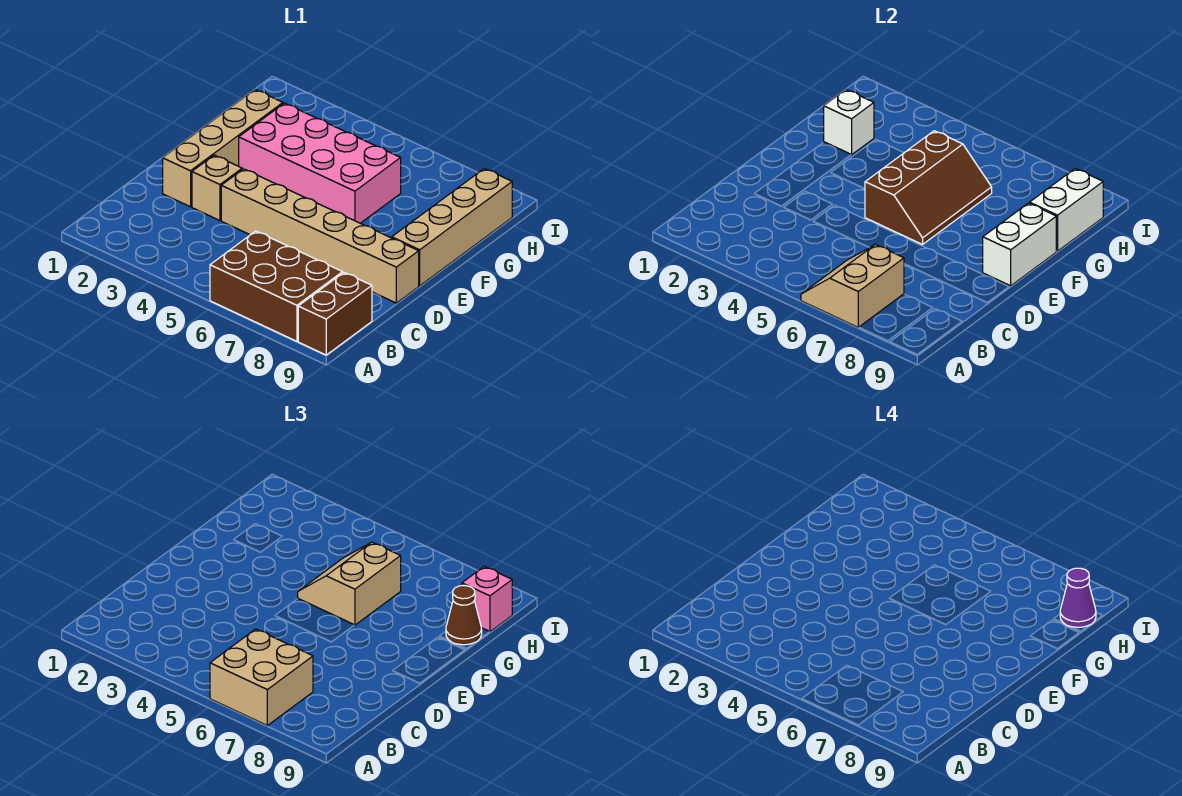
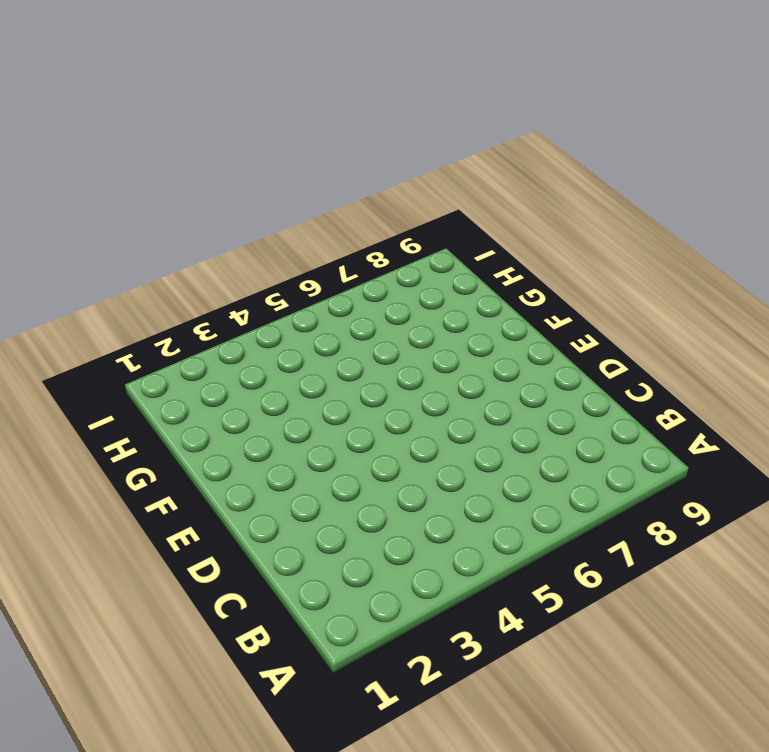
none -> brown brick A6:B8 level 1
none -> brown brick A9:B9 level 1
none -> tan brick D2:G2 level 1

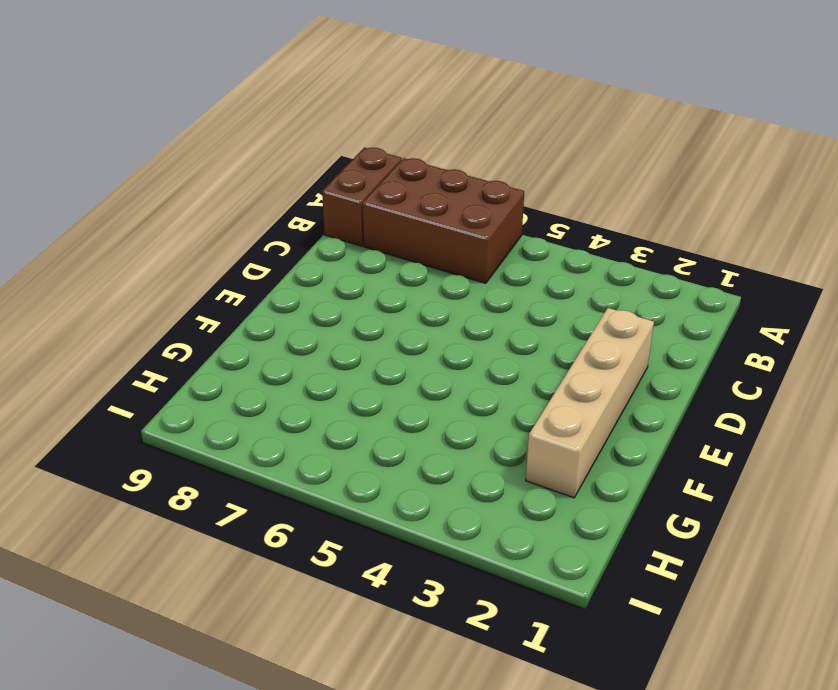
none -> tan brick D3 level 1
none -> tan brick D4:D9 level 1
none -> tan brick E9:H9 level 1

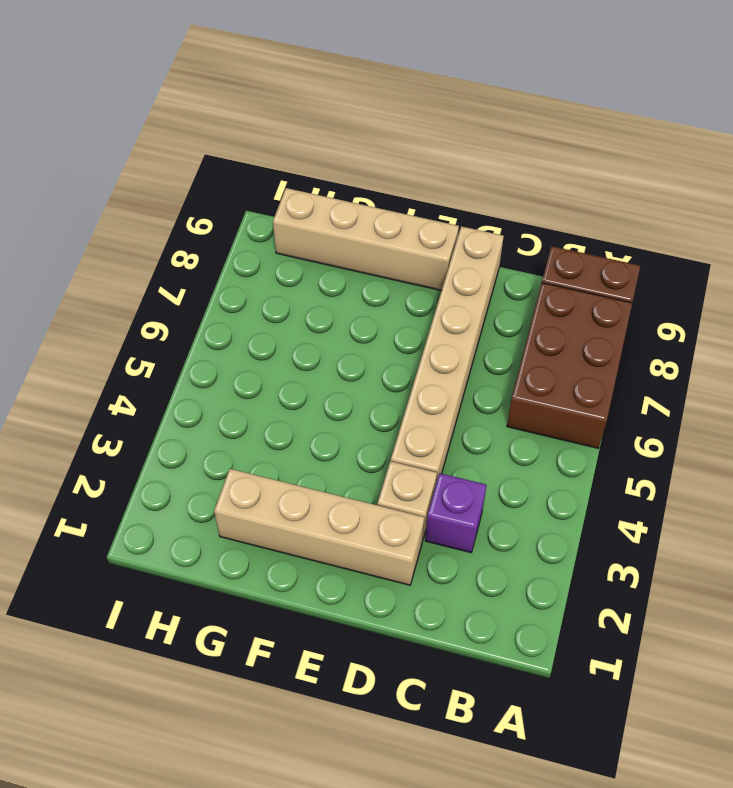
purple brick C3 level 1 -> none
none -> pink brick F3:G6 level 1
none -> tan slope A6:B7 level 2 top 7
none -> brown slope E5:G6 level 2 top 5

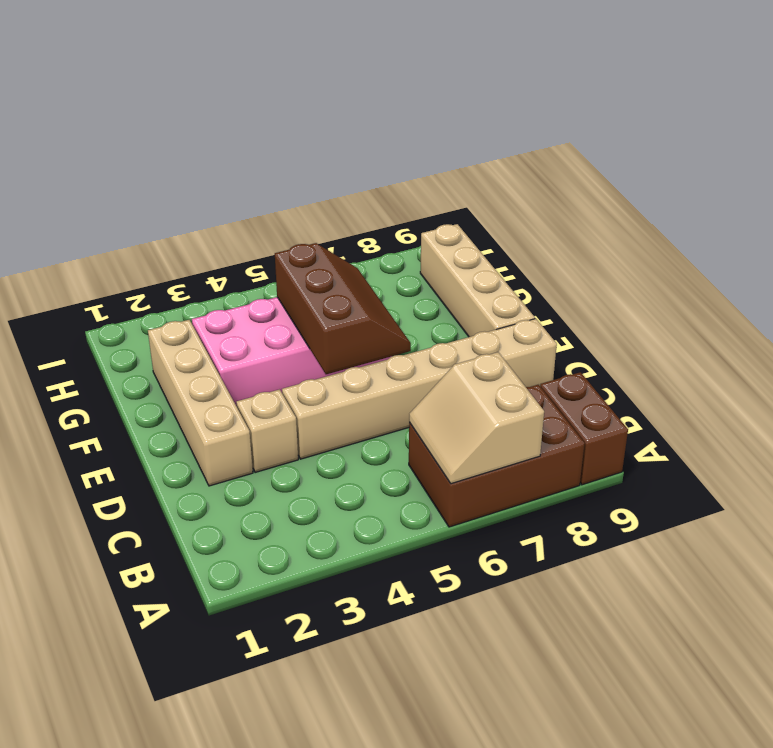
none -> white brick E9:F9 level 2
none -> white brick G2 level 2
none -> white brick G9:H9 level 2

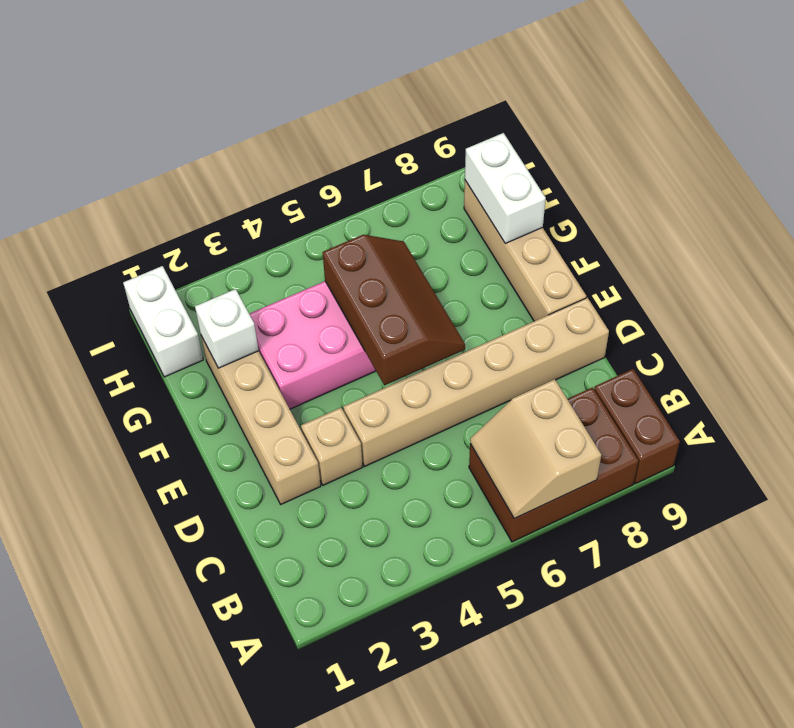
white brick H1:I1 level 1 -> white brick E9:F9 level 2
none -> tan brick A6:B7 level 3
none -> tan slope F5:G6 level 3 top 6
none -> brown cone G9 level 3

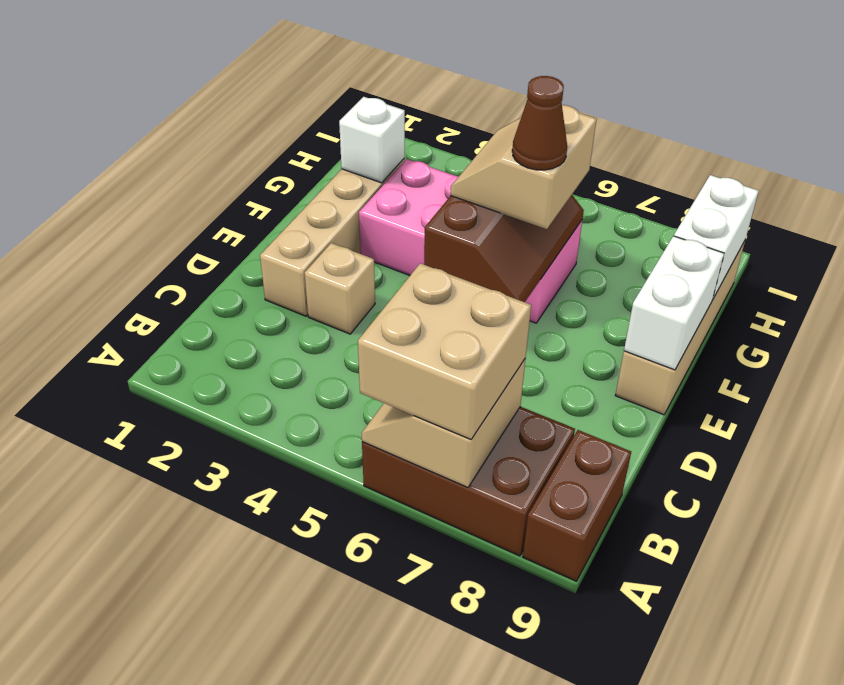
brown cone F6 level 4 -> brown cone G9 level 3
none -> tan brick D4:D9 level 1
none -> pink brick H9 level 3
none -> purple cone H9 level 4

